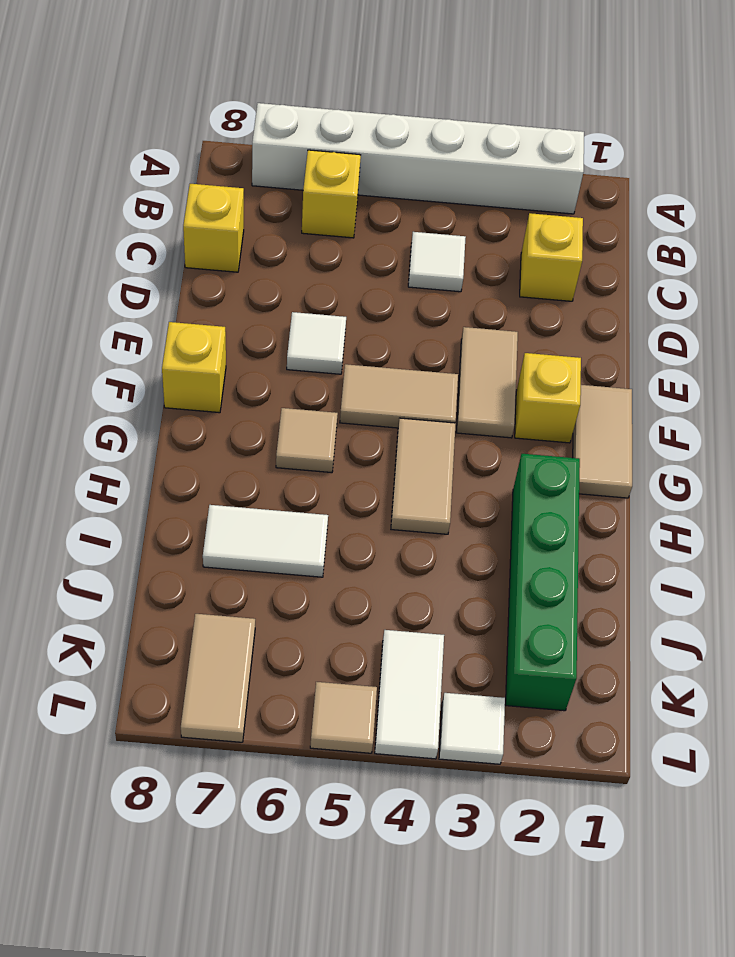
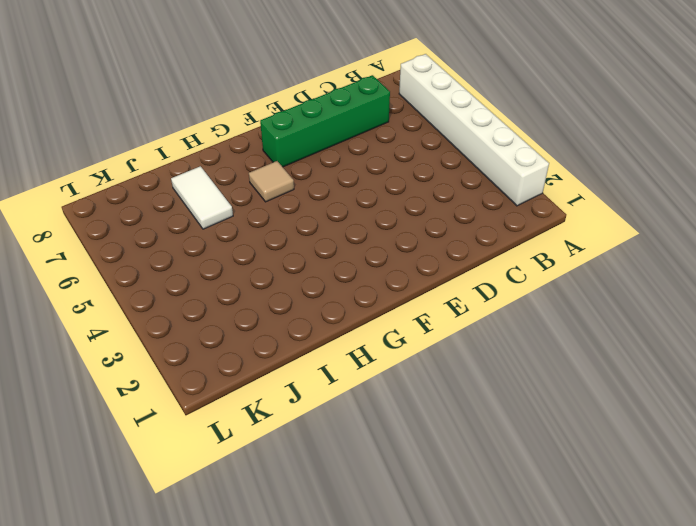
green brick C7:F7 level 1 -> green brick H2:K2 level 1
none -> yellow brick B6 level 1
none -> yellow brick C2 level 1
none -> white tile C4 level 1

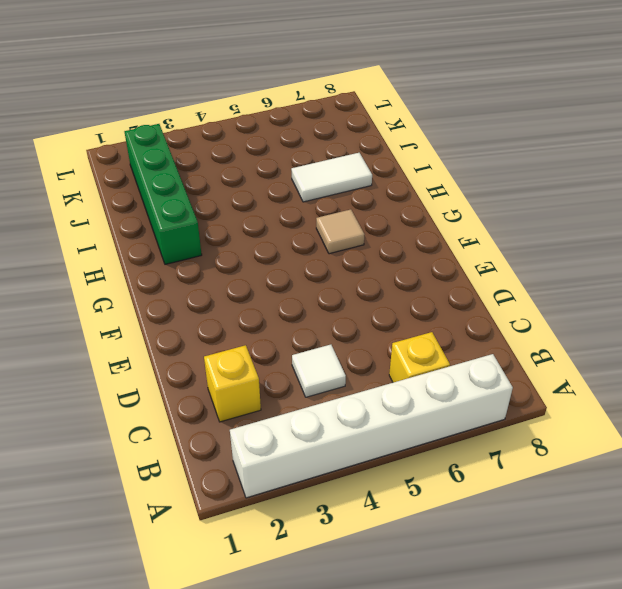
none -> yellow brick C8 level 1
none -> tan tile E3:F3 level 1
none -> white tile E6 level 1

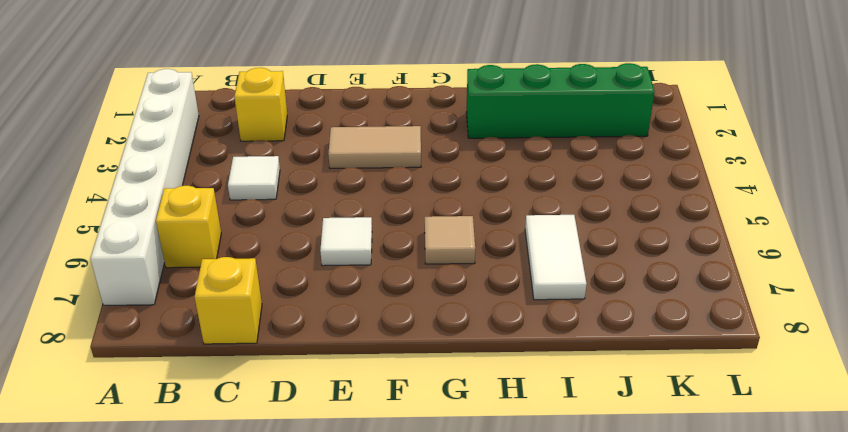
none -> tan tile F1:G1 level 1
none -> yellow brick F2 level 1
none -> tan tile F4:F5 level 1

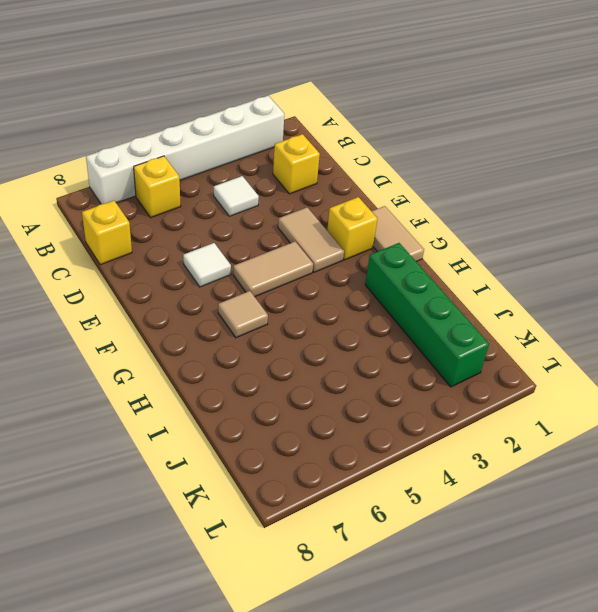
none -> yellow brick F8 level 1
none -> tan tile G4:H4 level 1
none -> white tile I6:I7 level 1

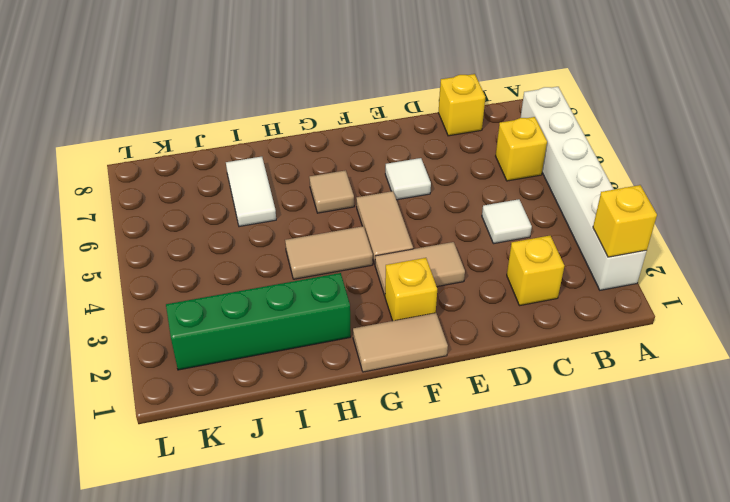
yellow brick A2 level 2 -> yellow brick F8 level 1
none -> white tile K4:L4 level 1
none -> tan tile K7:L7 level 1
none -> white tile L3 level 1

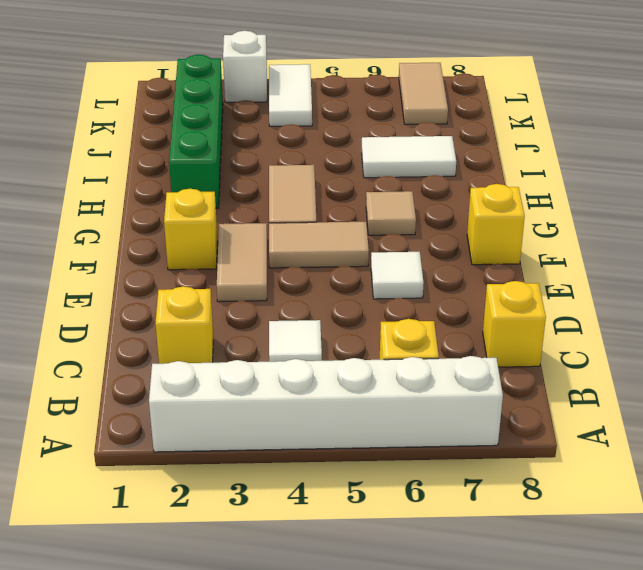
white brick L3 level 1 -> white tile L3 level 1
none -> tan tile F1:G1 level 1
none -> tan tile L5 level 1

